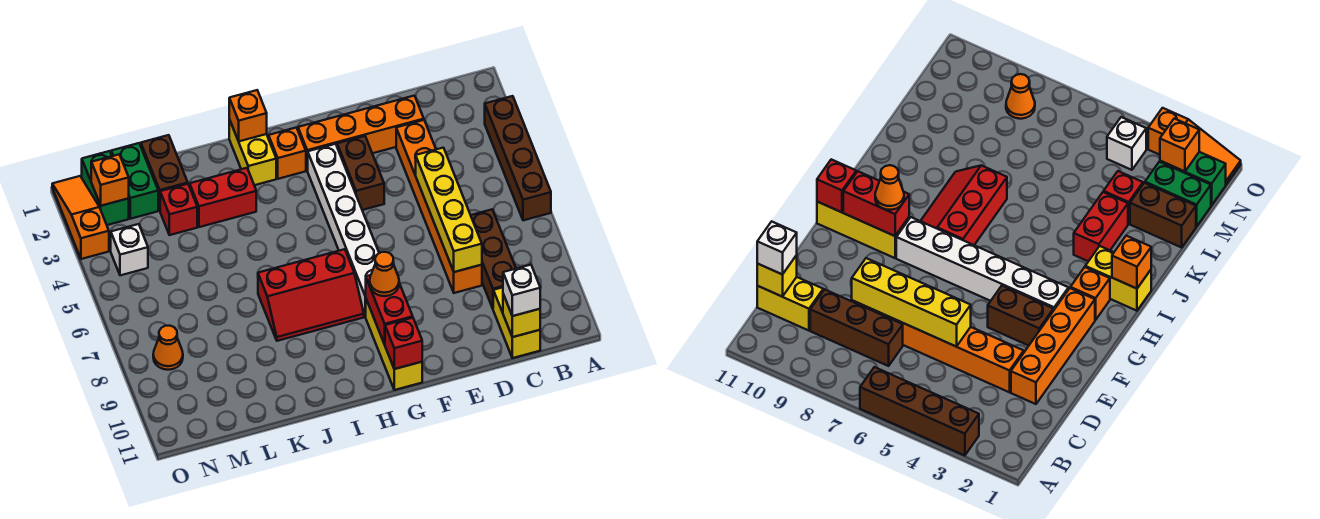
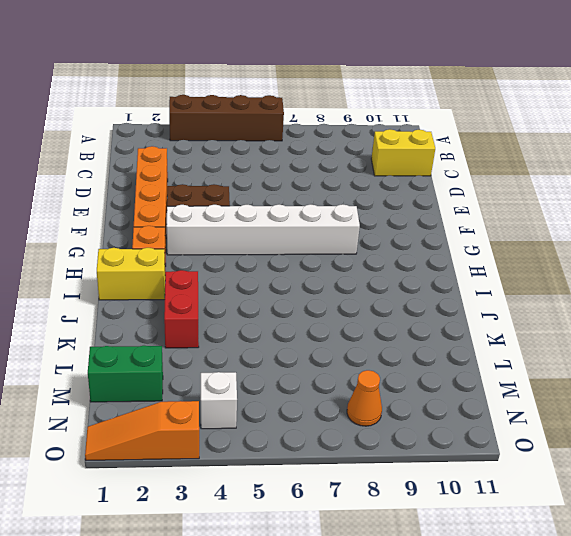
none -> brown brick C7:C9 level 1
none -> orange brick D3:D8 level 1
none -> yellow brick G9:G11 level 1

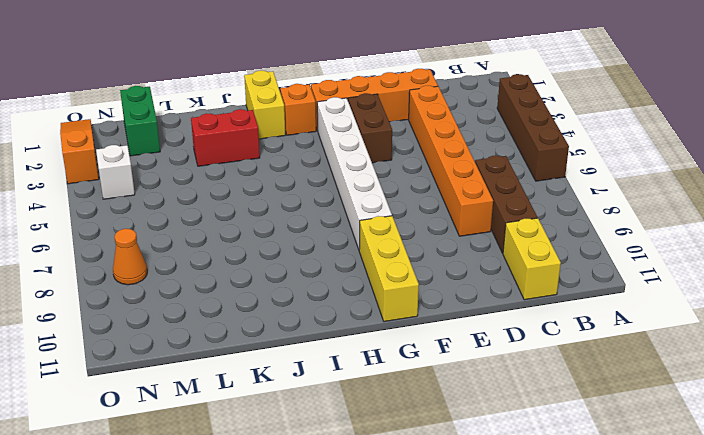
none -> red slope H7:J8 level 1 top 7
none -> brown brick L1:L2 level 1
none -> red brick L3 level 1

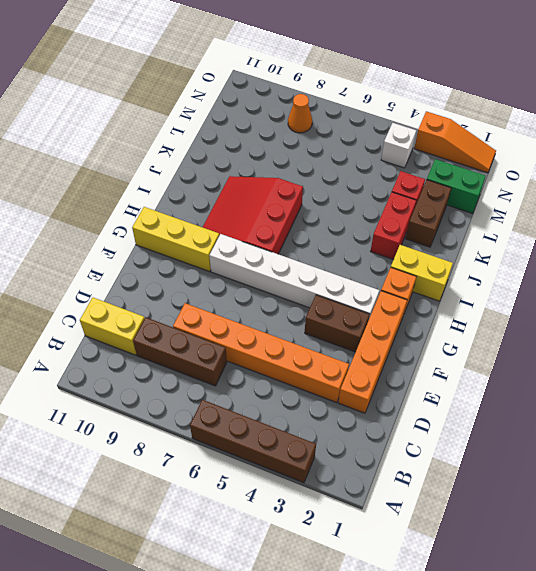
red slope H7:J9 level 1 top 7 -> red slope H7:J8 level 1 top 7
brown brick K2:L2 level 1 -> brown brick L1:L2 level 1
none -> green brick N1:N2 level 1
none -> yellow brick C11 level 2
none -> yellow brick D5:D8 level 2

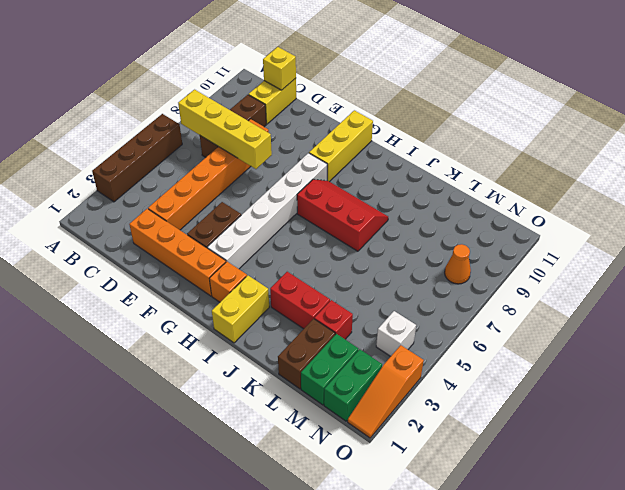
yellow brick B7:E7 level 2 -> yellow brick D5:D8 level 2
none -> red brick G9:G10 level 2
none -> red brick G11 level 2
none -> orange brick I1 level 2

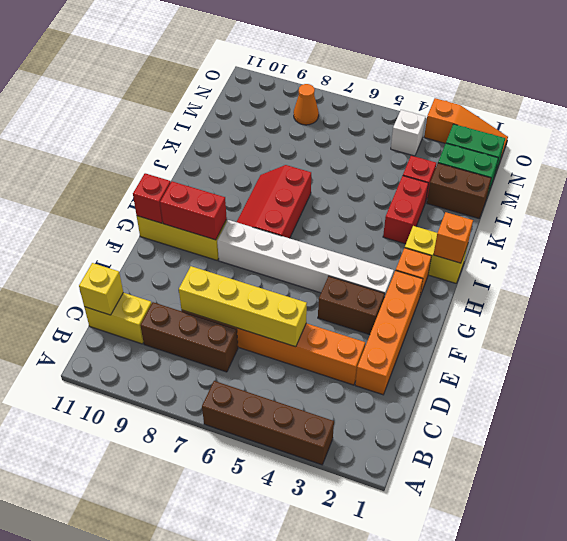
none -> orange brick N2 level 2
none -> white brick C11 level 3
none -> orange cone G9 level 3

